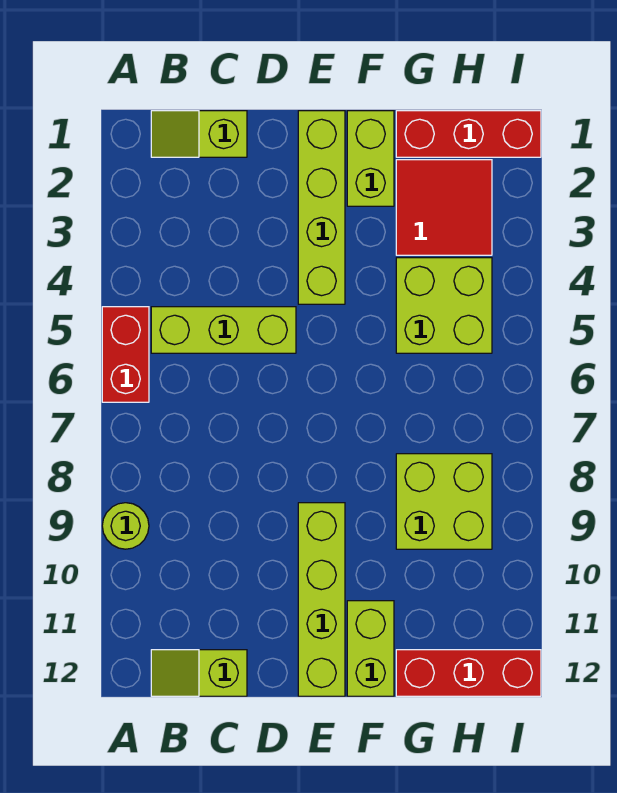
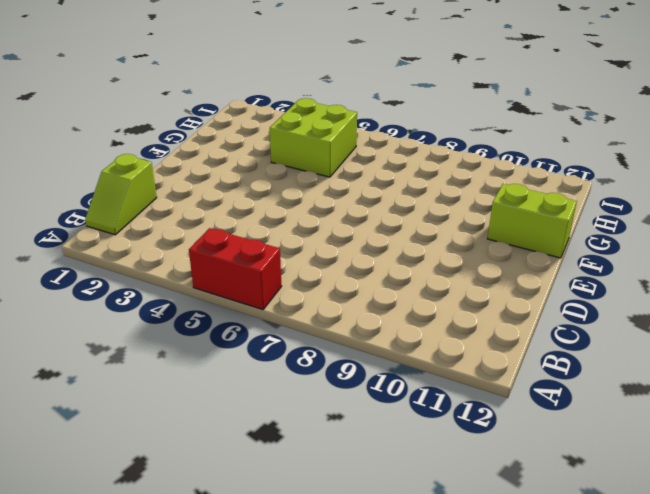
none -> lime round brick A9 level 1
none -> lime brick B5:D5 level 1
none -> lime slope B12:C12 level 1 top C

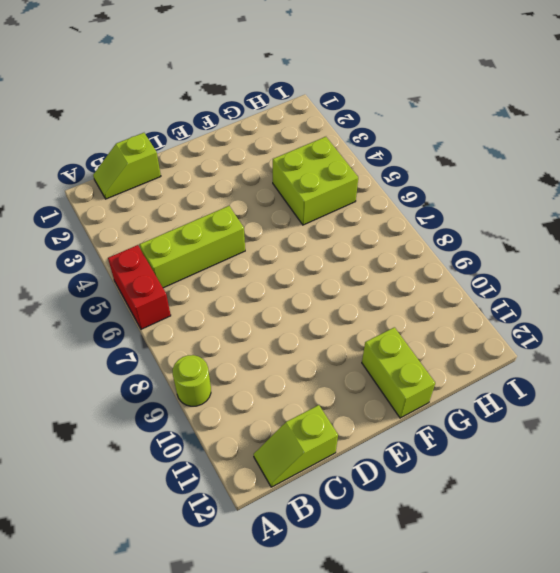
none -> lime brick E1:E4 level 1
none -> lime brick E9:E12 level 1
none -> lime brick F1:F2 level 1

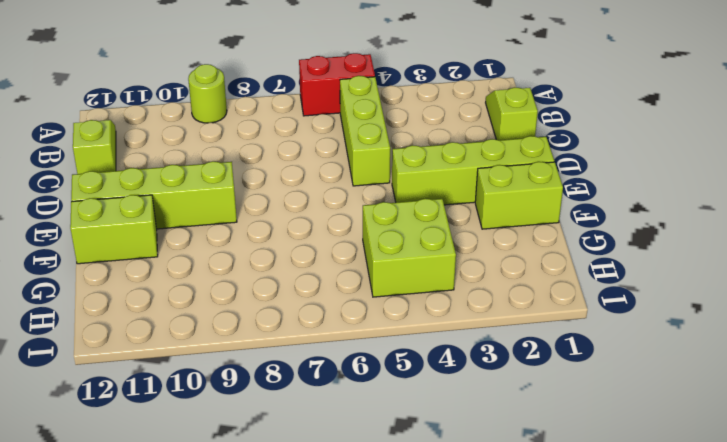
none -> red brick G1:I1 level 1
none -> red tile G2:H3 level 1
none -> lime brick G8:H9 level 1

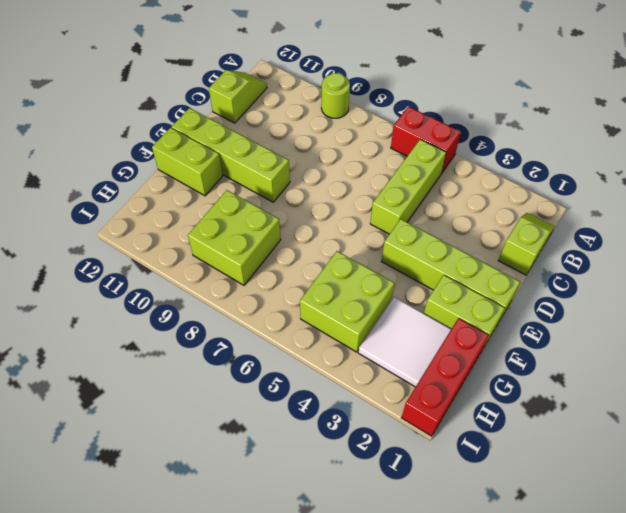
white tile G2:H3 level 1 -> red tile G2:H3 level 1
none -> red brick G12:I12 level 1

